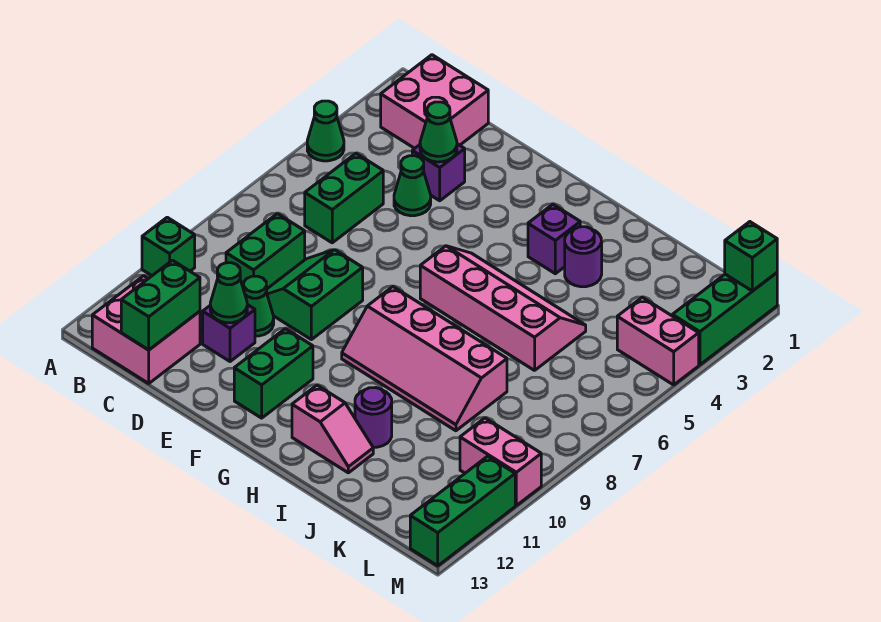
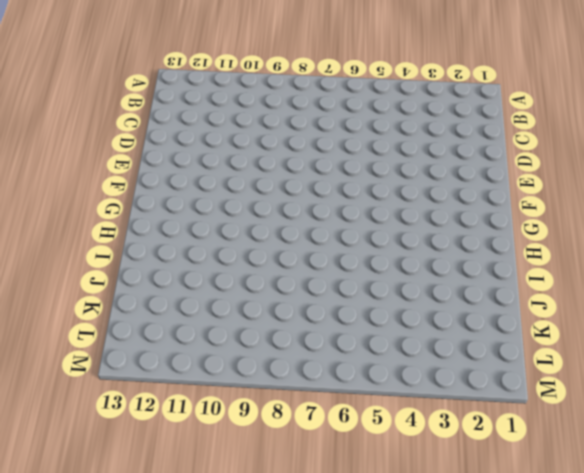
none -> green cone A4 level 1
none -> green brick A10 level 1
none -> pink brick B1:C2 level 1

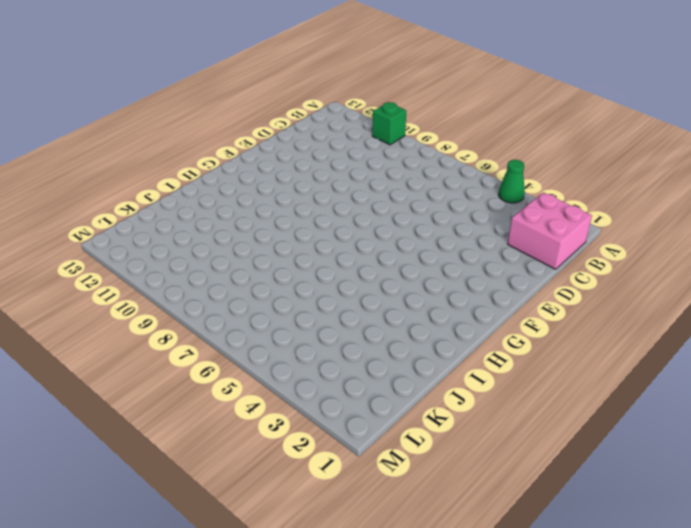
none -> pink brick B12:C13 level 1
none -> green brick C5:C6 level 1
none -> green brick C8:C9 level 1

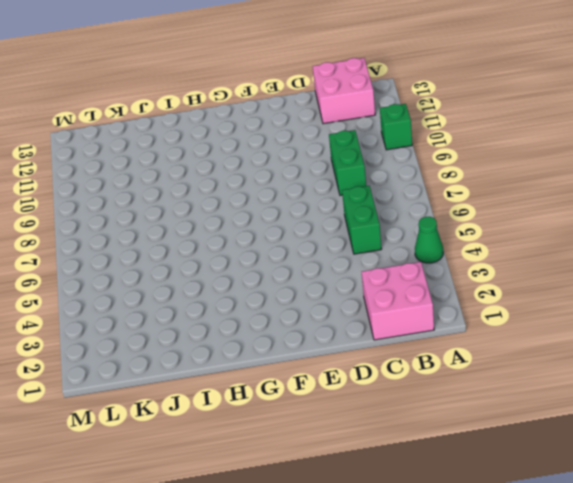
none -> purple brick D3 level 1
none -> green cone D4 level 1
none -> green slope D8:E9 level 1 top E

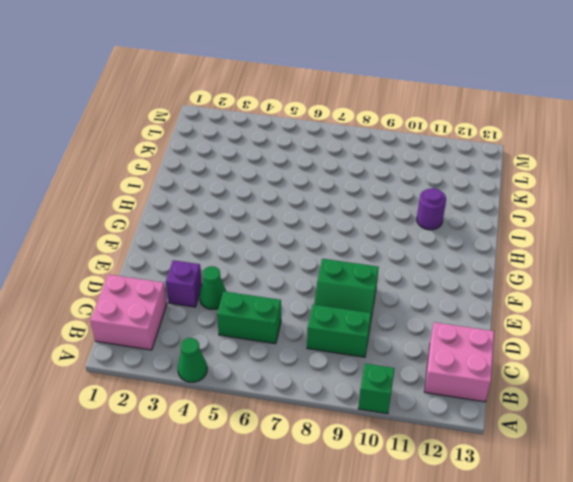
none -> green cone D10 level 1
none -> purple brick D11 level 1
none -> green brick F11:F12 level 1

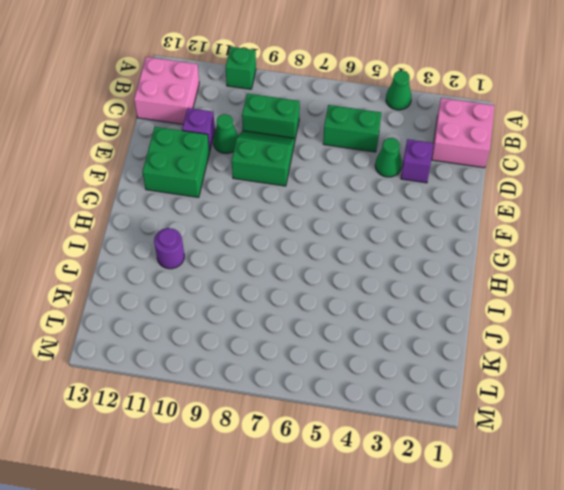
green brick E11:F12 level 1 -> green brick F11:F12 level 1
none -> pink slope G5:J6 level 1 top 6
none -> pink slope G8:J9 level 1 top 8
none -> purple brick H3 level 1

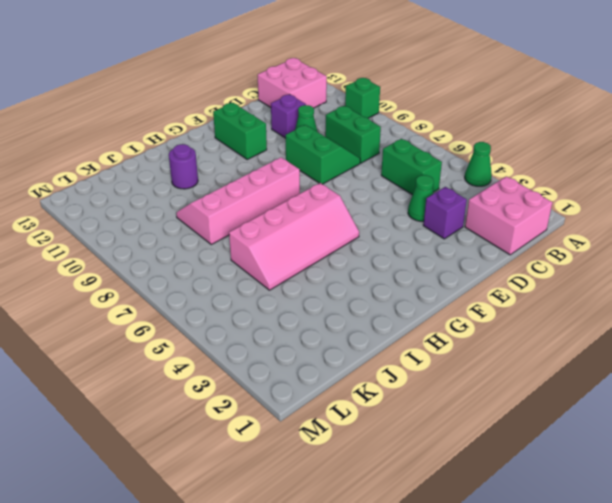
none -> purple brick H3 level 1
none -> pink slope H12:I12 level 1 top H
none -> purple round brick I3 level 1

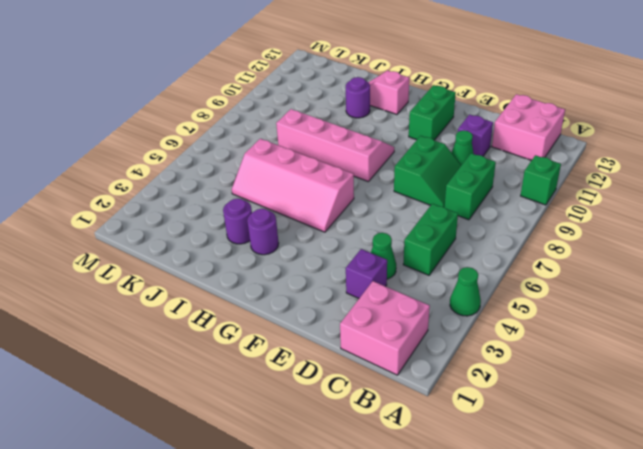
purple round brick H3 level 1 -> purple brick H3 level 1
none -> pink brick L4:M4 level 1
none -> pink brick L10:M10 level 1
none -> green brick M1:M3 level 1

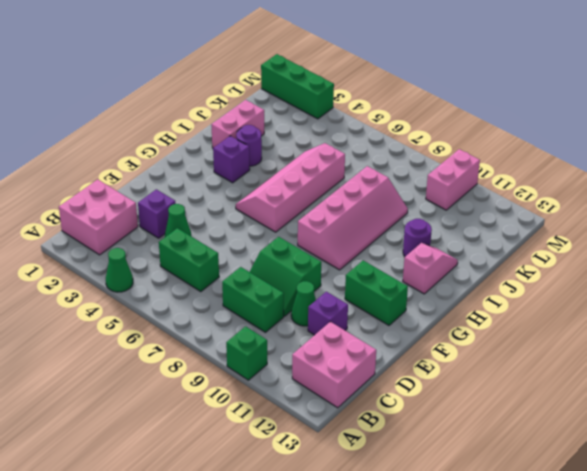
pink brick I2:J2 level 1 -> pink brick L4:M4 level 1
none -> green brick M11:M13 level 1
none -> green brick C12:C13 level 2
none -> green cone D3 level 2

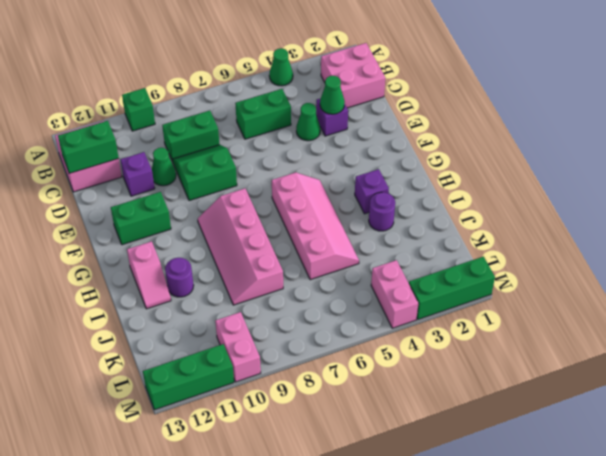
none -> green cone D11 level 2
none -> green brick M1 level 2

